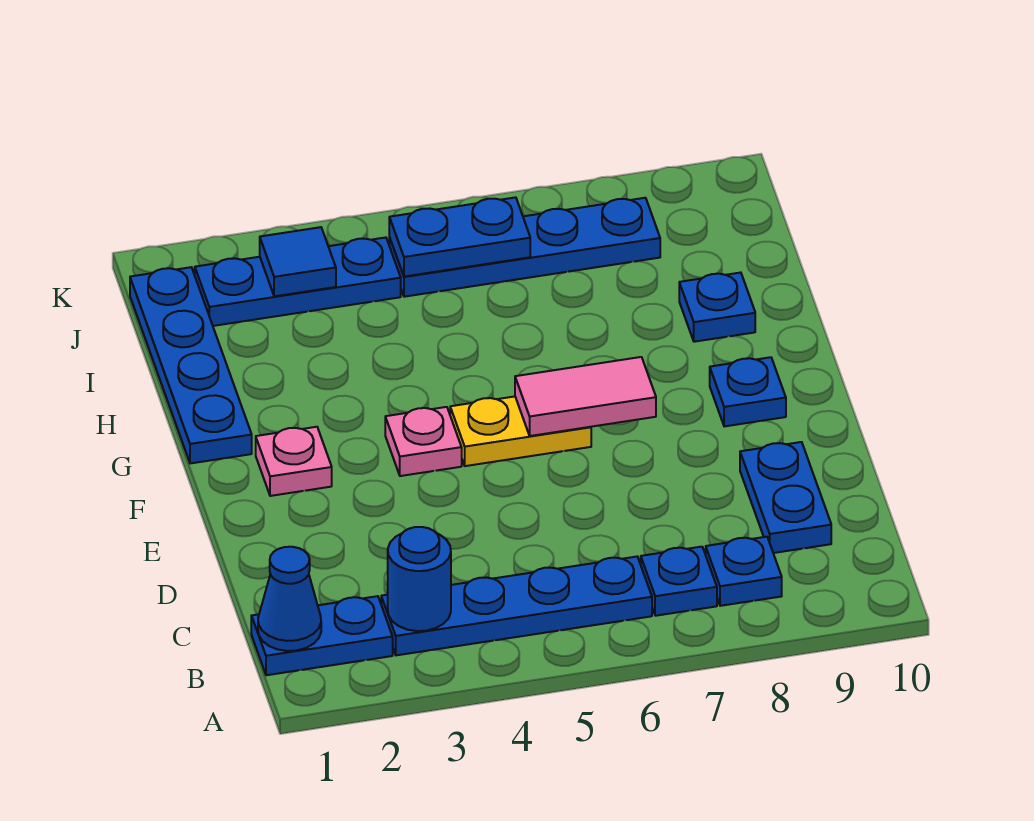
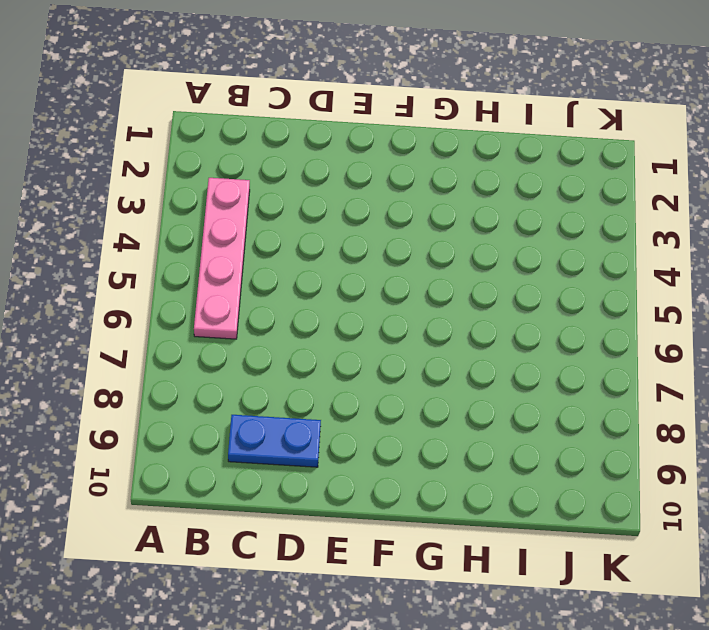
pink plate B3:B6 level 1 -> blue plate B3:B6 level 1
none -> blue plate B1:B2 level 1
none -> blue plate B7 level 1
none -> blue plate B8 level 1

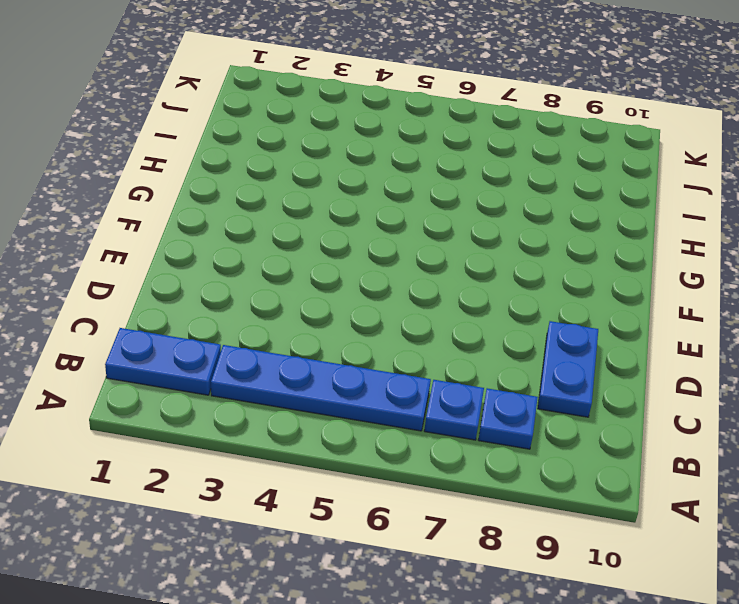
none -> pink plate F2 level 1
none -> pink plate F4 level 1
none -> yellow plate F5:F6 level 1

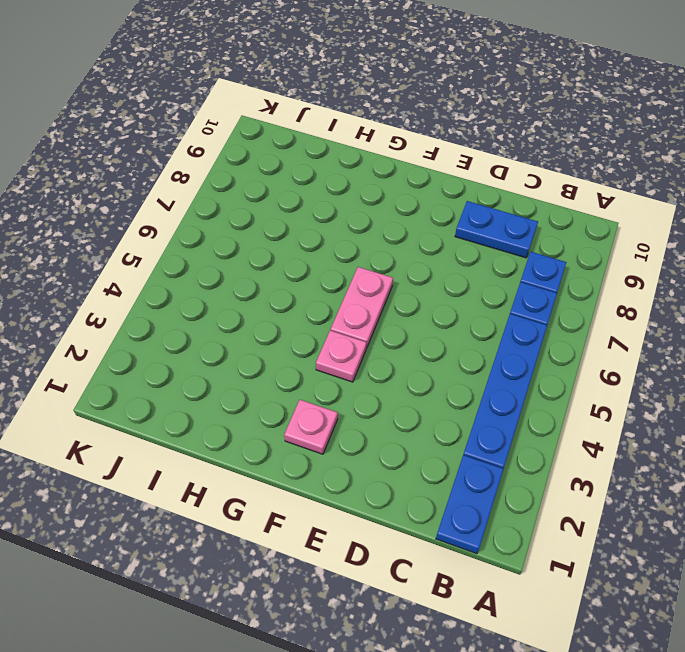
pink plate F5:F6 level 1 -> yellow plate F5:F6 level 1
none -> blue plate F9 level 1
none -> blue plate G1:J1 level 1
none -> blue plate H9 level 1

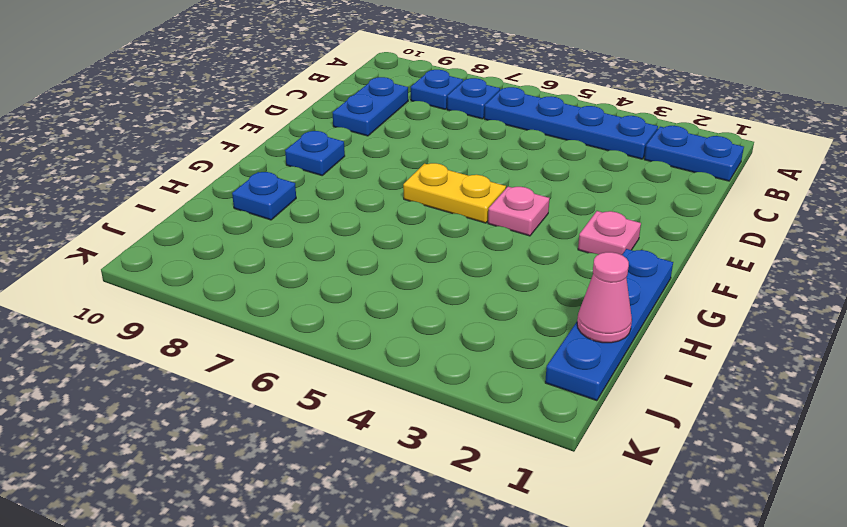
pink cone I1 level 2 -> none
none -> blue plate J2:J4 level 1
none -> blue plate J5:J8 level 1
none -> blue cone B1 level 2

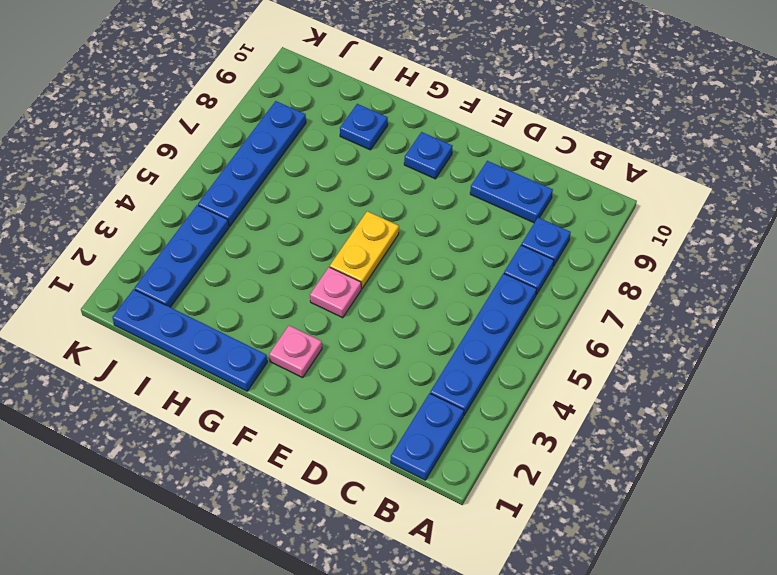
none -> blue cone B1 level 2
none -> blue round brick B3 level 2
none -> pink tile F6:F7 level 2

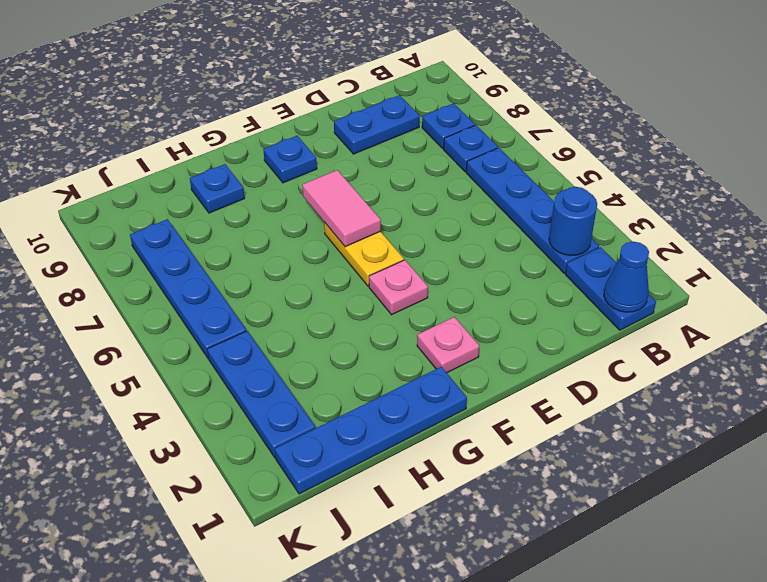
none -> blue tile J3 level 2
none -> blue plate J5:J6 level 2

